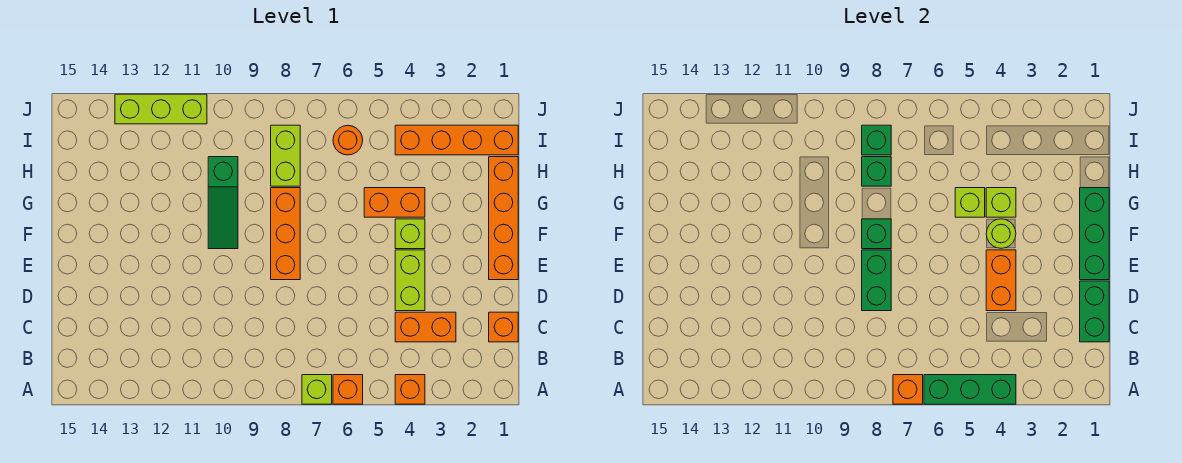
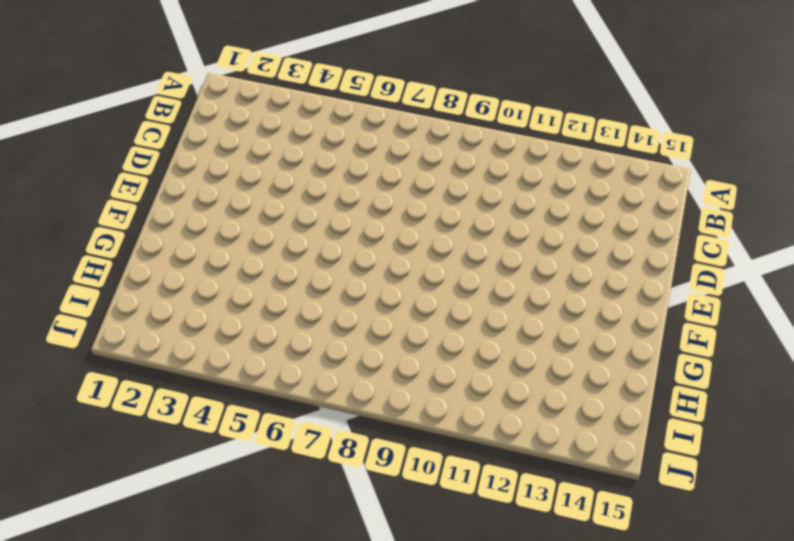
none -> orange brick A4 level 1
none -> orange brick A6 level 1
none -> lime brick A7 level 1

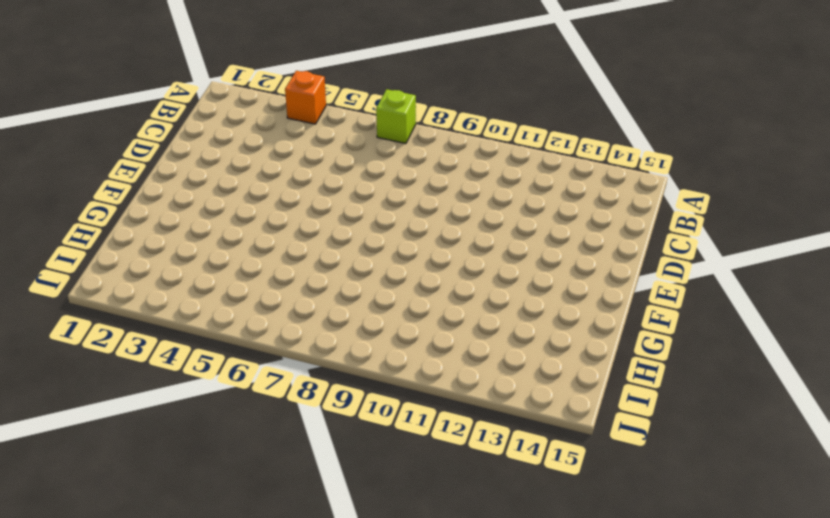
none -> orange brick A6 level 1
none -> orange brick C1 level 1
none -> orange brick C3:C4 level 1

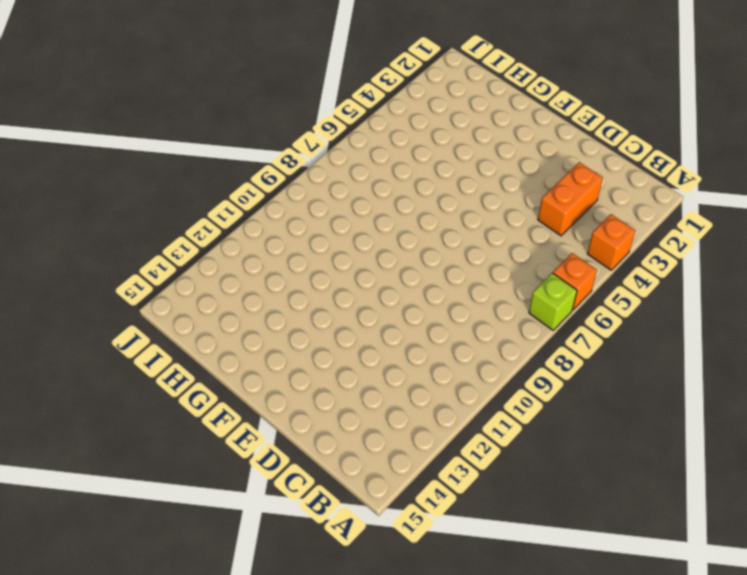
none -> orange brick C1 level 1
none -> lime brick D4:E4 level 1
none -> orange brick E1:H1 level 1

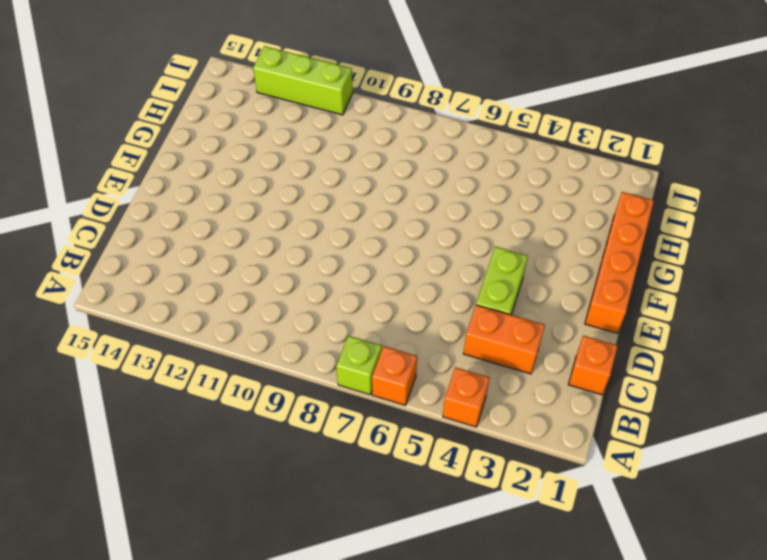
none -> orange brick E8:G8 level 1
none -> lime brick F4 level 1
none -> green slope F10:H10 level 1 top H

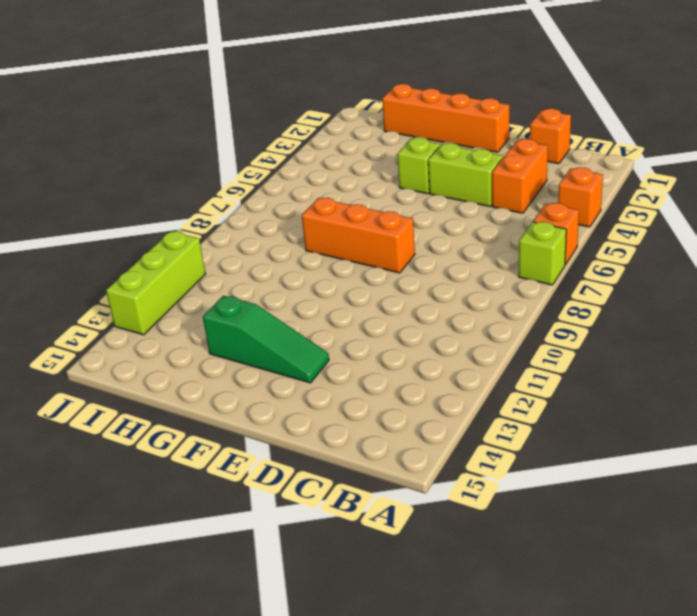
green slope E13:G13 level 1 top G -> green slope F10:H10 level 1 top H
none -> orange brick G4:G5 level 1
none -> lime brick H8:I8 level 1
none -> orange brick I1:I4 level 1

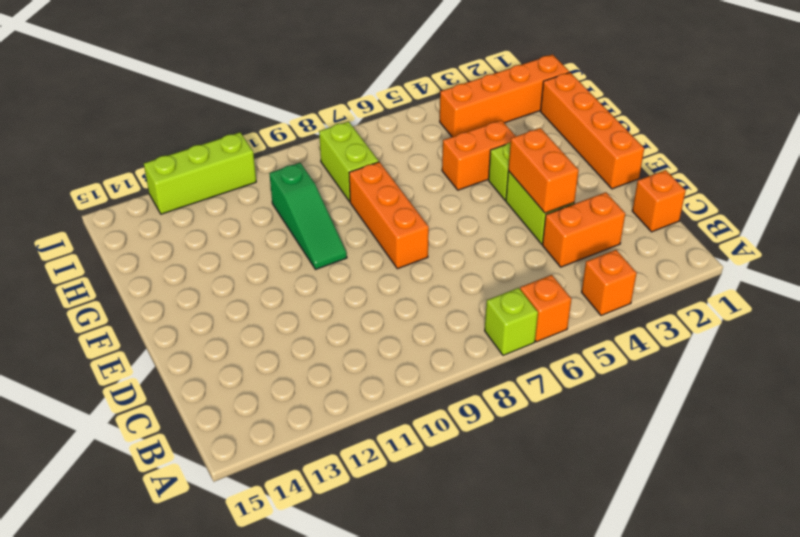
none -> orange round brick I6 level 1
none -> green brick A4:A6 level 2
none -> orange brick A7 level 2

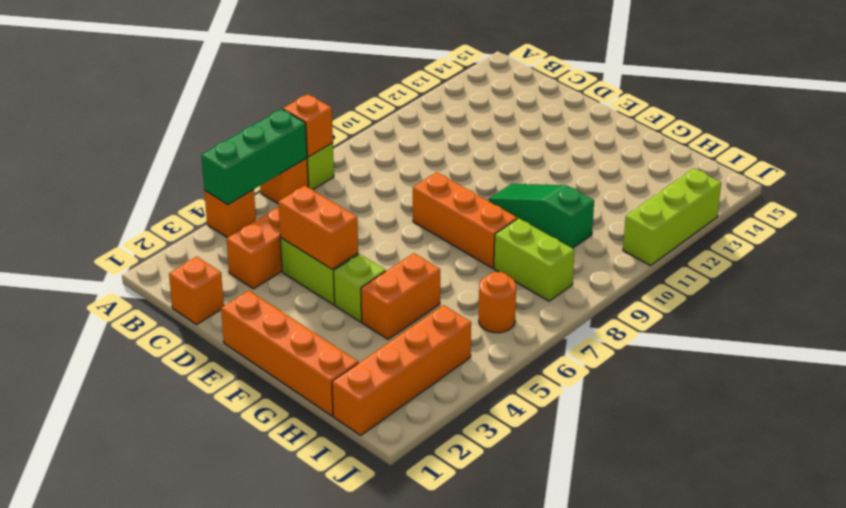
none -> green brick C1:D1 level 2
none -> green brick D8:E8 level 2
none -> green brick E1:G1 level 2

